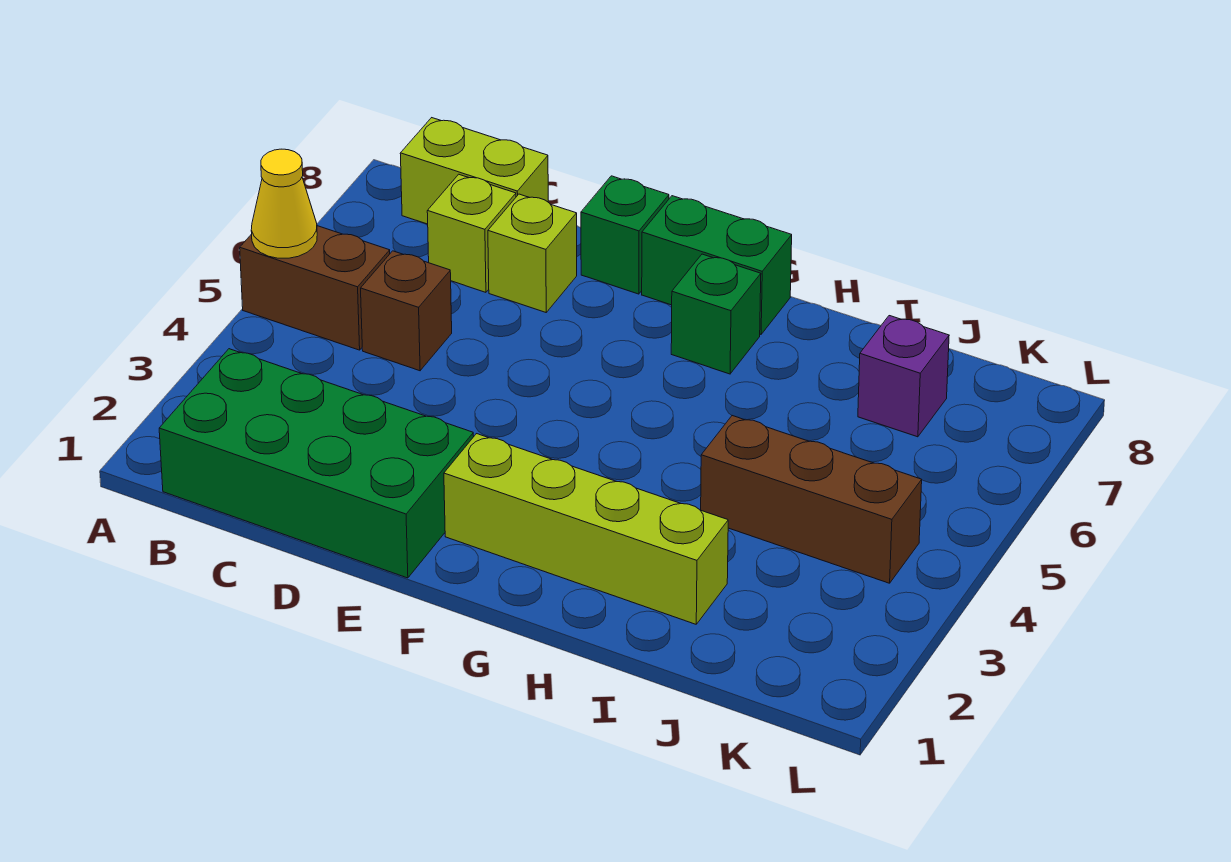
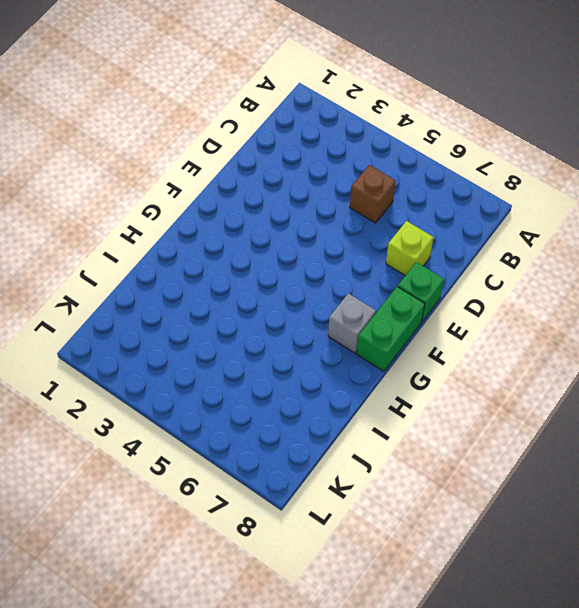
grey brick G7 level 1 -> green brick G7 level 1
none -> brown brick A5:B5 level 1
none -> green brick B1:E2 level 1
none -> lime brick B8:C8 level 1

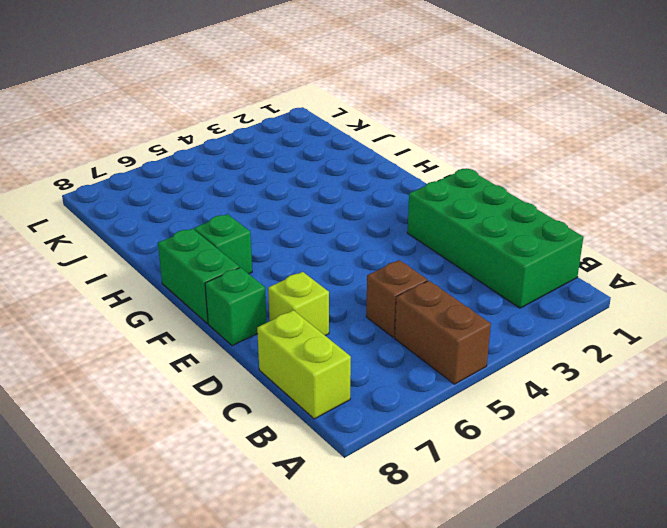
none -> lime brick C7 level 1
none -> lime brick F2:I2 level 1
none -> brown brick I4:K4 level 1

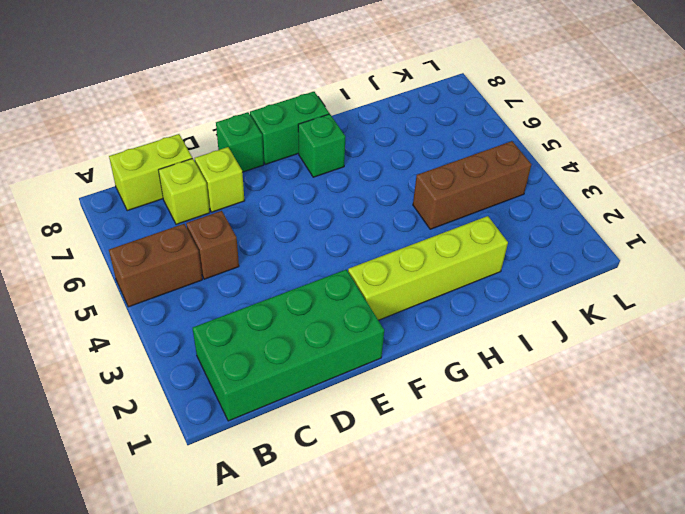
none -> purple brick J7 level 1
none -> yellow cone A5 level 2

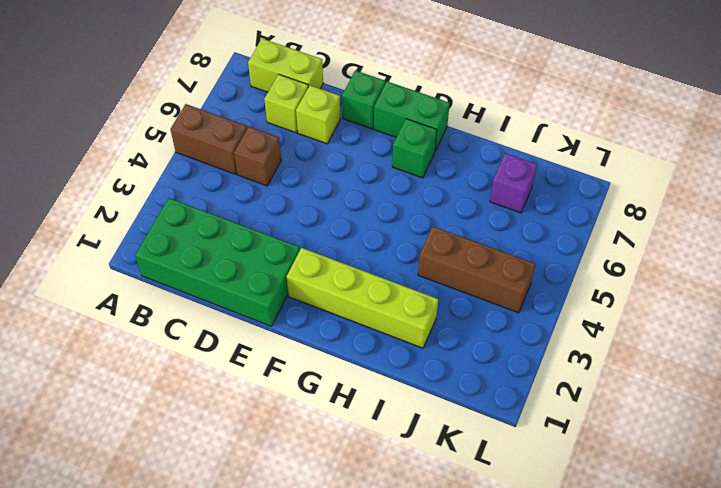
none -> yellow cone A5 level 2

